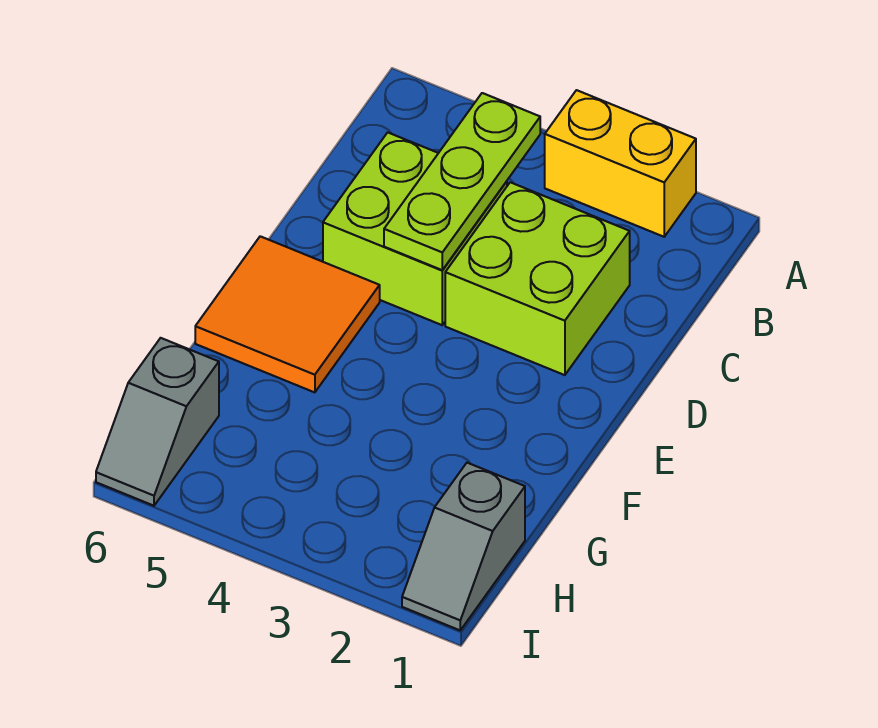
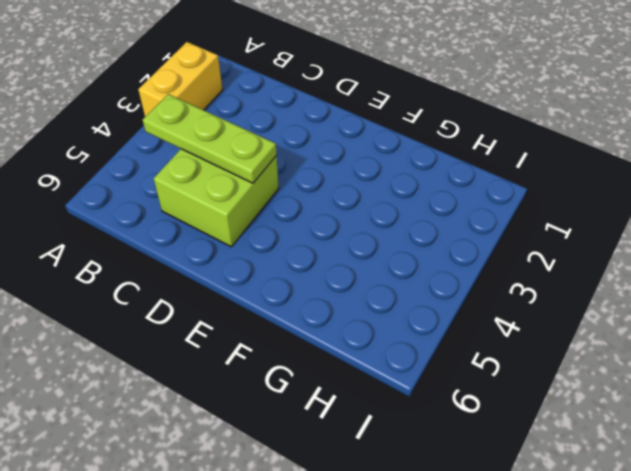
none -> lime brick C2:D3 level 1
none -> orange tile E5:F6 level 1

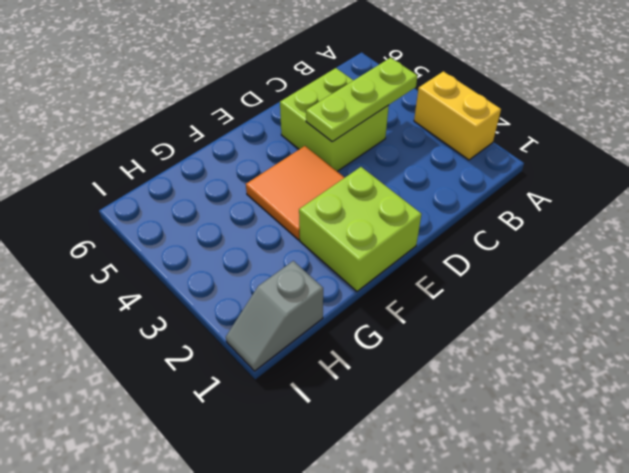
lime brick E1:F2 level 1 -> lime brick C2:D3 level 1
orange tile E3:F4 level 1 -> orange tile E5:F6 level 1
none -> grey slope H6:I6 level 1 top H

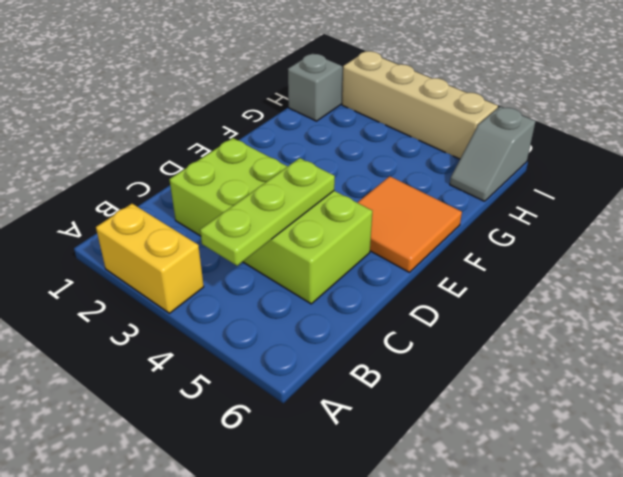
grey slope H6:I6 level 1 top I -> grey slope H6:I6 level 1 top H
tan brick I2:I5 level 1 -> none

